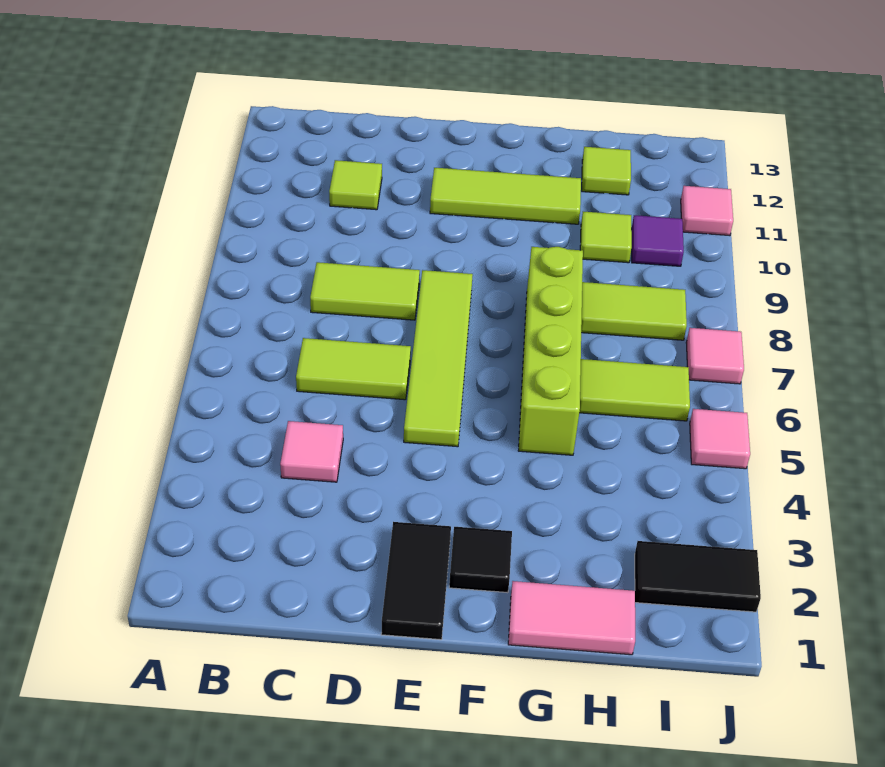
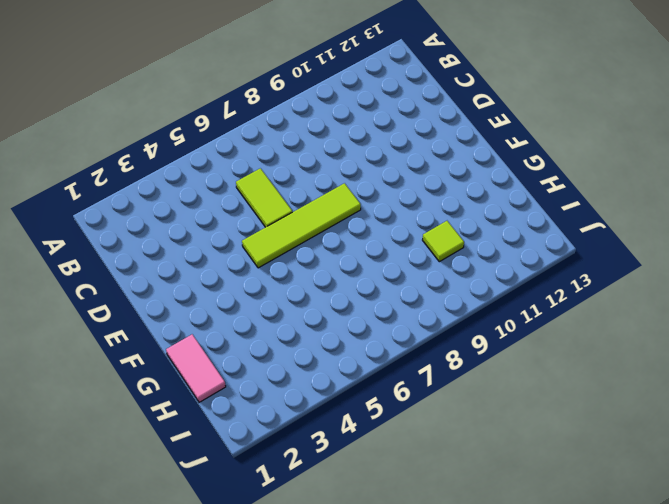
none -> pink tile C4 level 1
none -> lime tile C8:D8 level 1
none -> lime tile C11 level 1

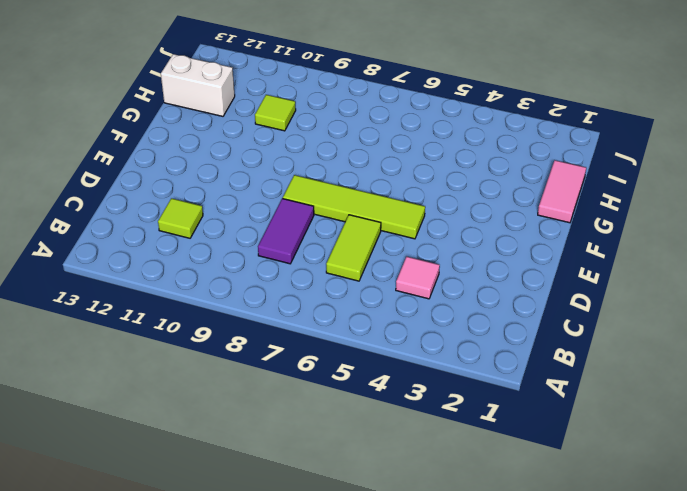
purple tile C8:D8 level 1 -> lime tile C8:D8 level 1
white brick H12:H13 level 1 -> lime tile H12 level 1
none -> black tile E1:E2 level 1
none -> lime tile E11:G11 level 1
none -> black tile F2 level 1

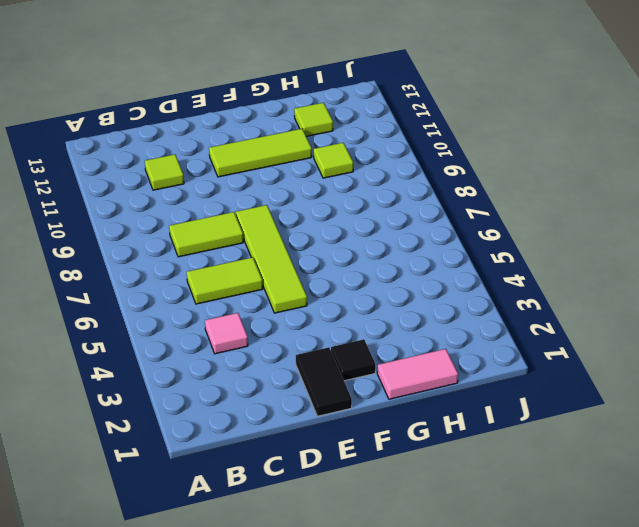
none -> lime brick G5:G8 level 1
none -> lime tile H6:I6 level 1
none -> lime tile H8:I8 level 1

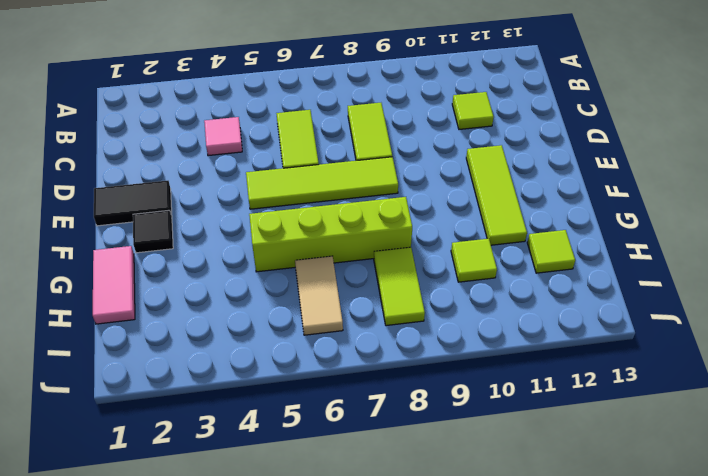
tan tile H6:I6 level 1 -> lime tile H6:I6 level 1
none -> black tile I2:J2 level 1
none -> purple tile I10 level 1
none -> pink tile J5 level 1

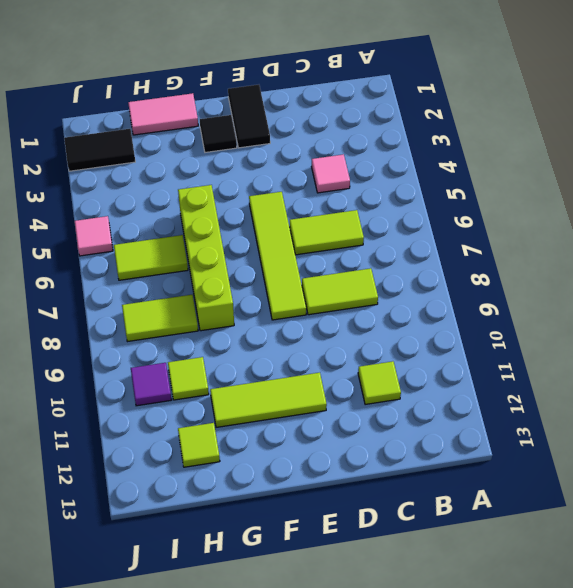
none -> pink tile J7 level 1
none -> pink tile J11 level 1

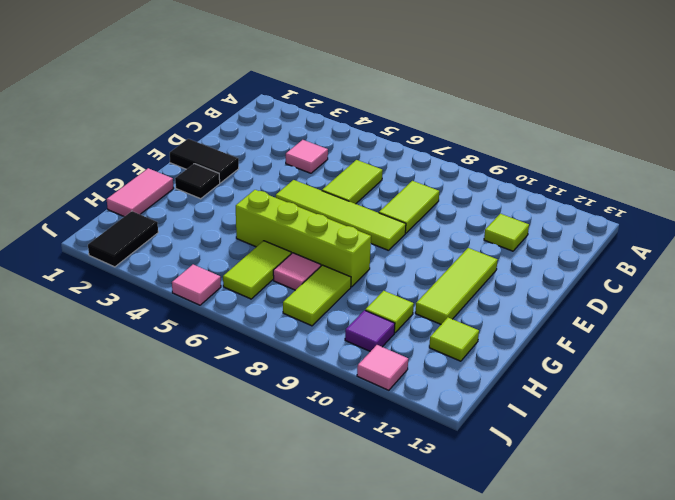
pink tile H7 level 1 -> pink tile J7 level 1

